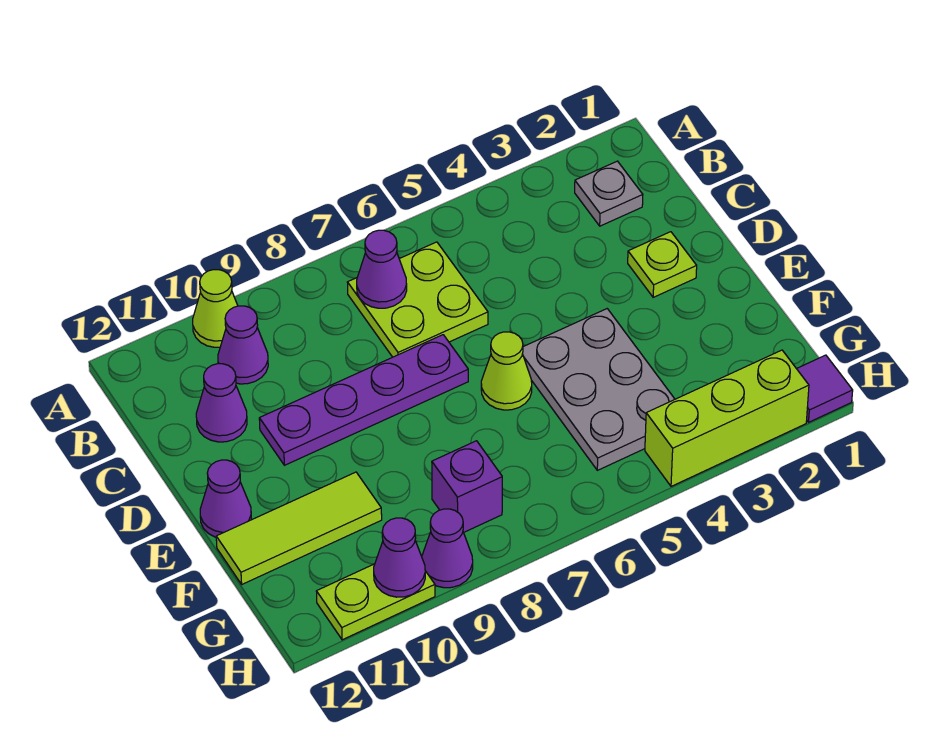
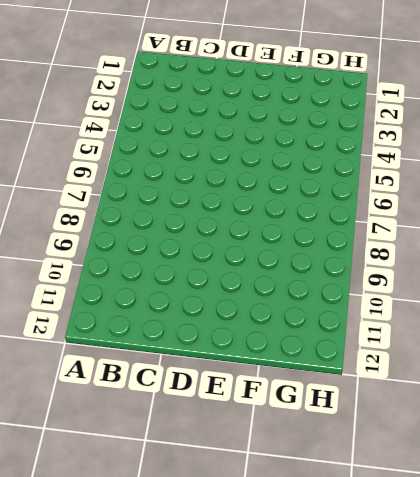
none -> lime cone A10 level 1
none -> grey plate B2 level 1
none -> lime plate B6:C7 level 1

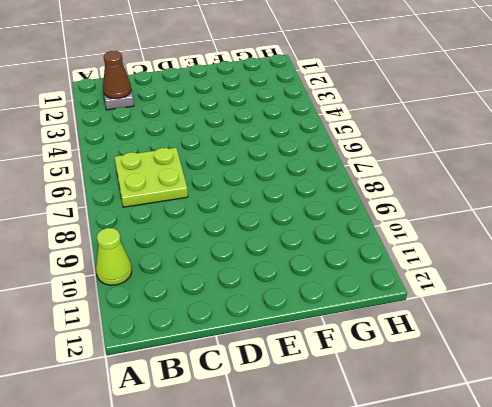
brown cone B2 level 2 -> none
none -> purple cone B10 level 1
none -> purple cone C11 level 1
none -> lime plate D2 level 1

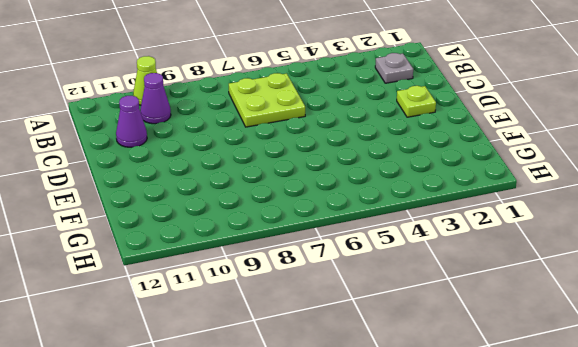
none -> purple plate D7:D10 level 1
none -> grey plate E4:G5 level 1
none -> lime cone E6 level 1

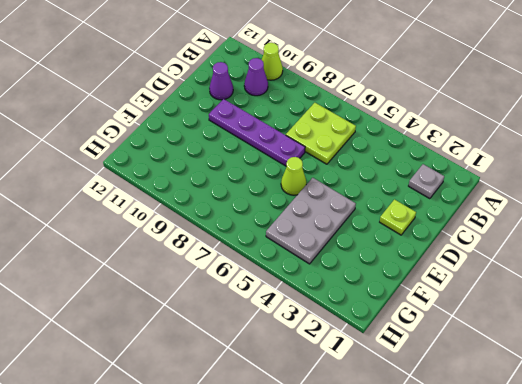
none -> purple cone E12 level 1
none -> lime tile F10:F12 level 1
none -> purple brick G8 level 1

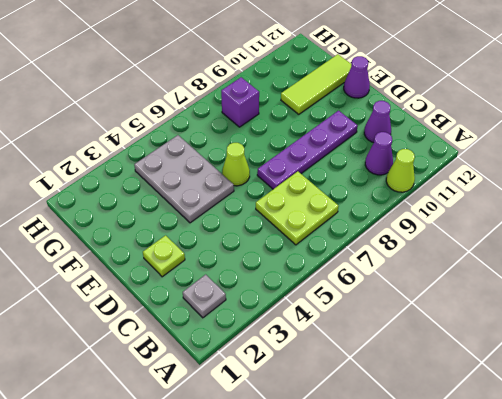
none -> purple tile H1 level 1
none -> lime brick H2:H4 level 1
none -> purple cone H9 level 1

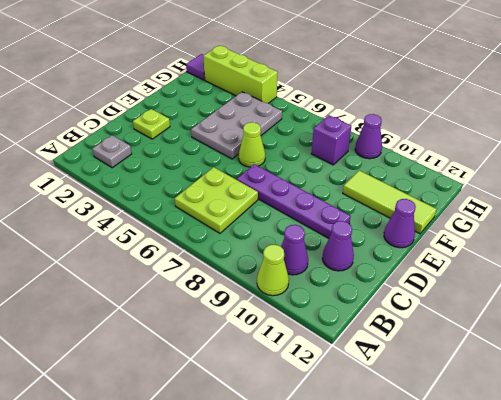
none -> lime plate H10:H11 level 1
none -> purple cone B7 level 2
none -> purple cone H10 level 2

